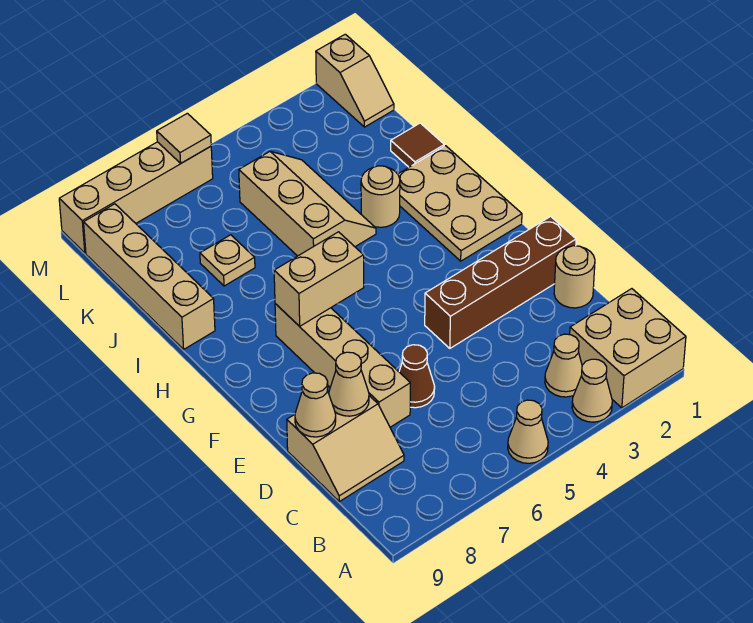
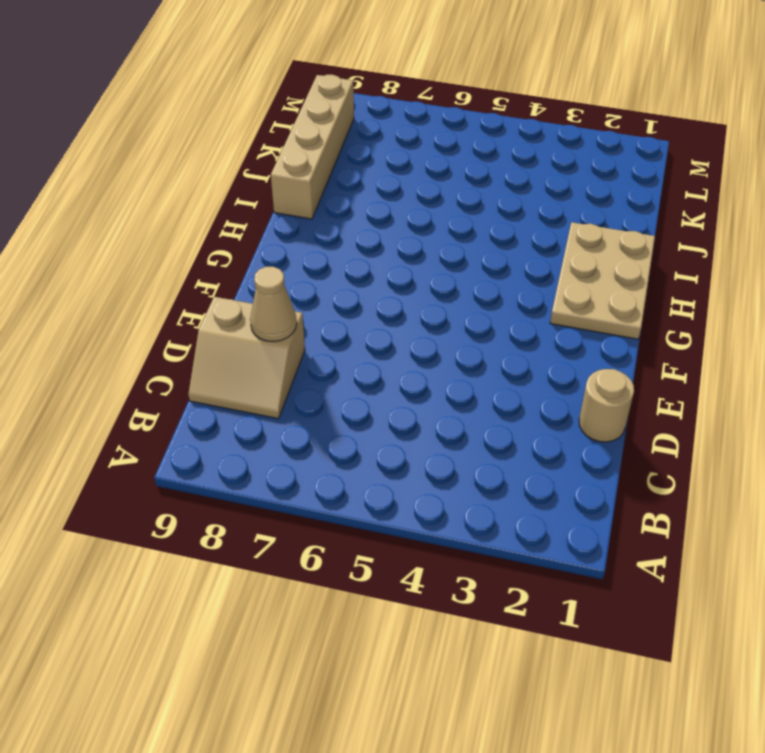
none -> tan brick A1:B2 level 1
none -> tan cone A3 level 1
none -> tan cone A5 level 1

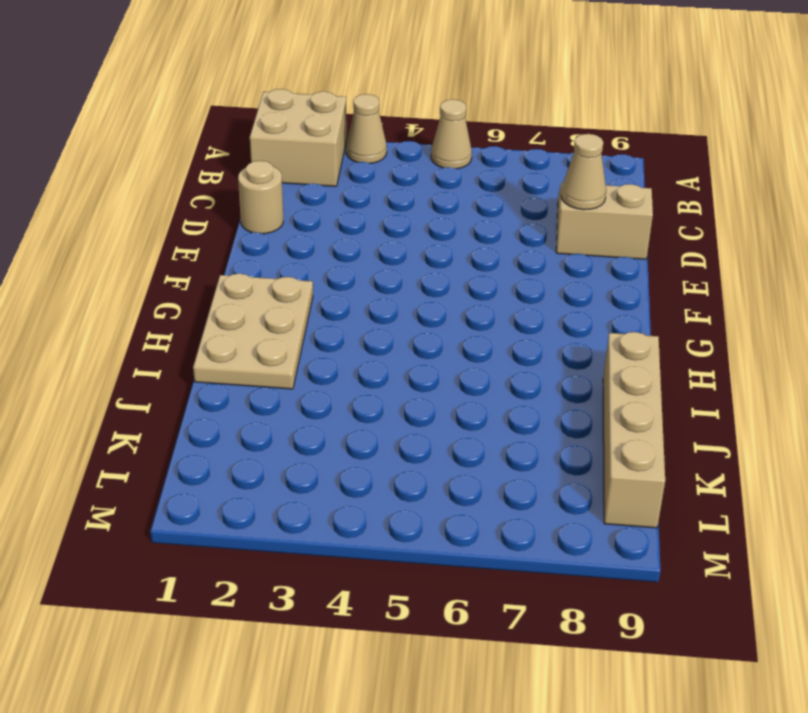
none -> tan cone B3 level 1
none -> brown cone D6 level 1
none -> tan brick D7:G7 level 1

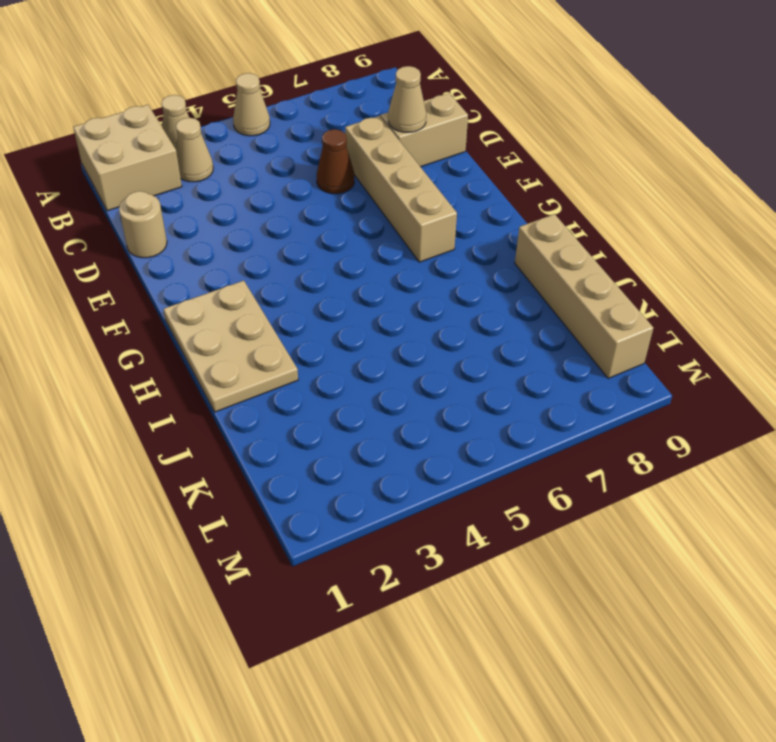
none -> brown brick E1:E4 level 1
none -> tan round brick I3 level 1
none -> tan slope I4:K5 level 1 top 5

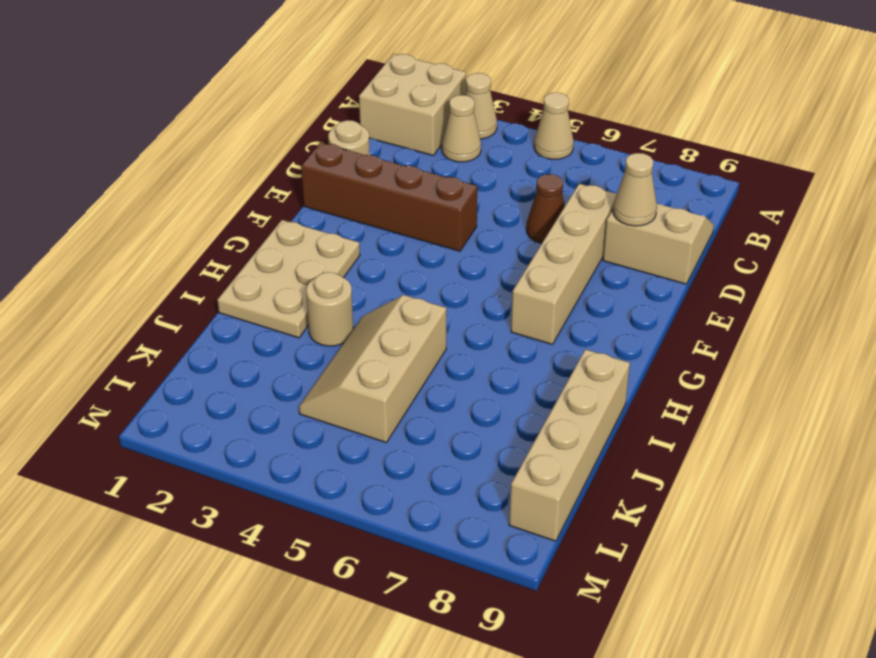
none -> brown tile J1 level 1
none -> tan plate J7 level 1
none -> tan slope L1:M1 level 1 top M

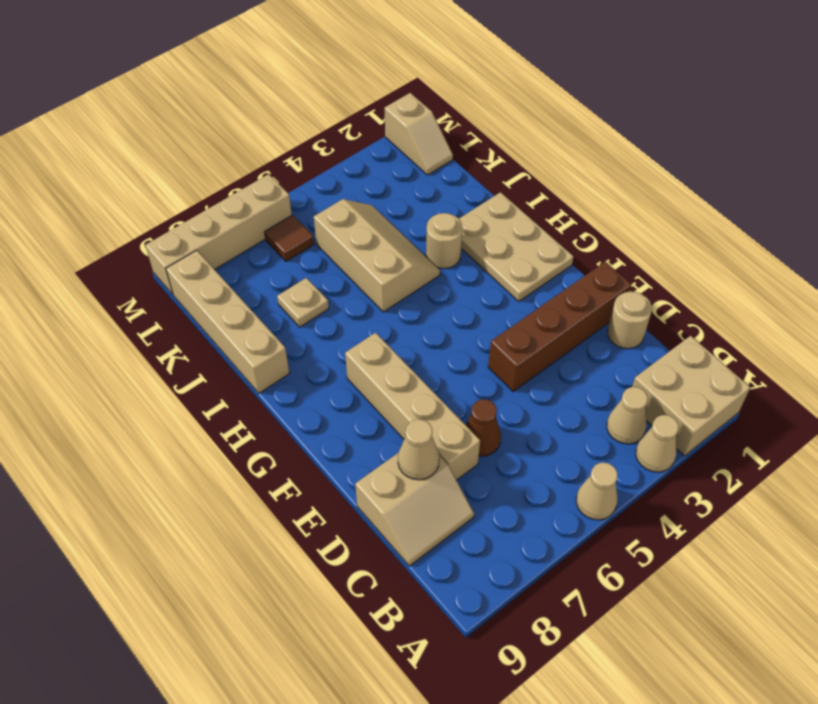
brown tile L6 level 1 -> brown tile J1 level 1
none -> tan cone D9 level 2
none -> tan brick G6:G7 level 2
none -> tan tile M6 level 2

